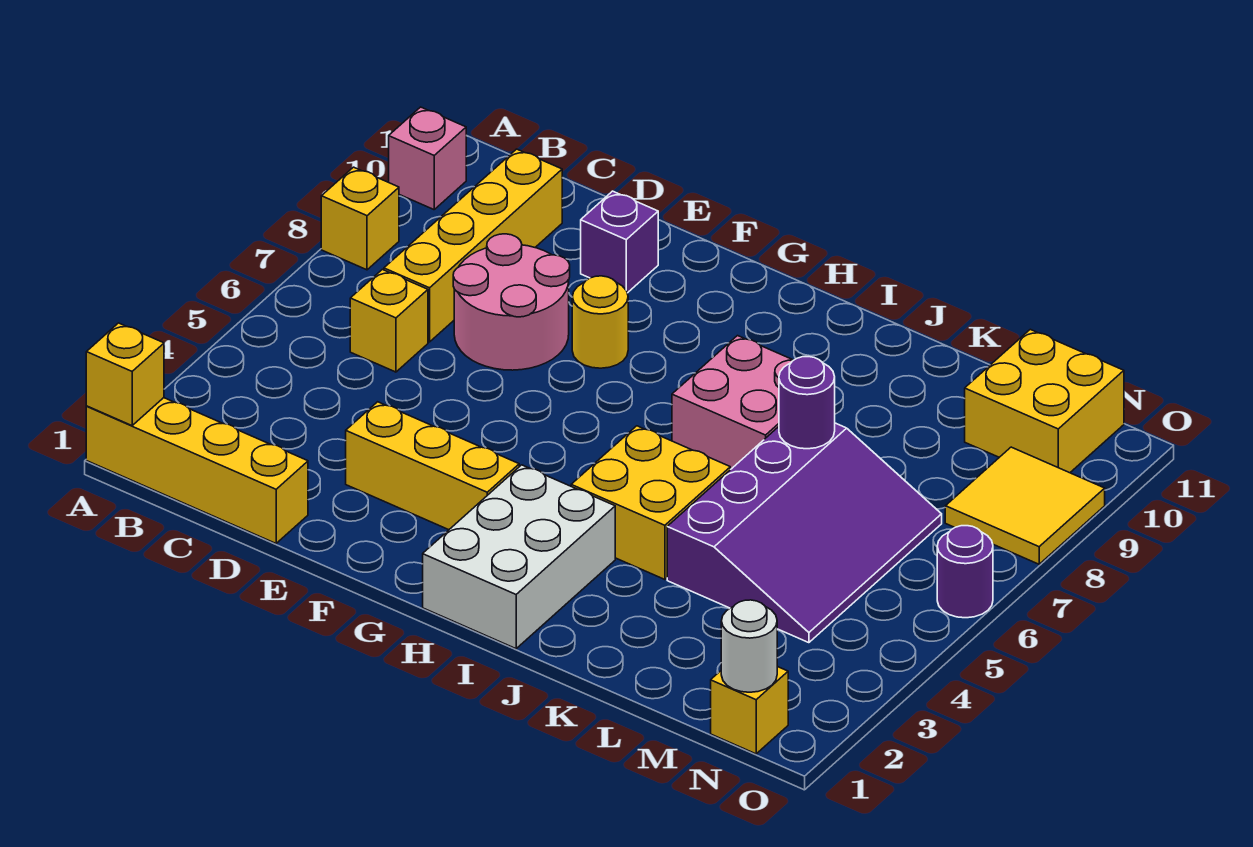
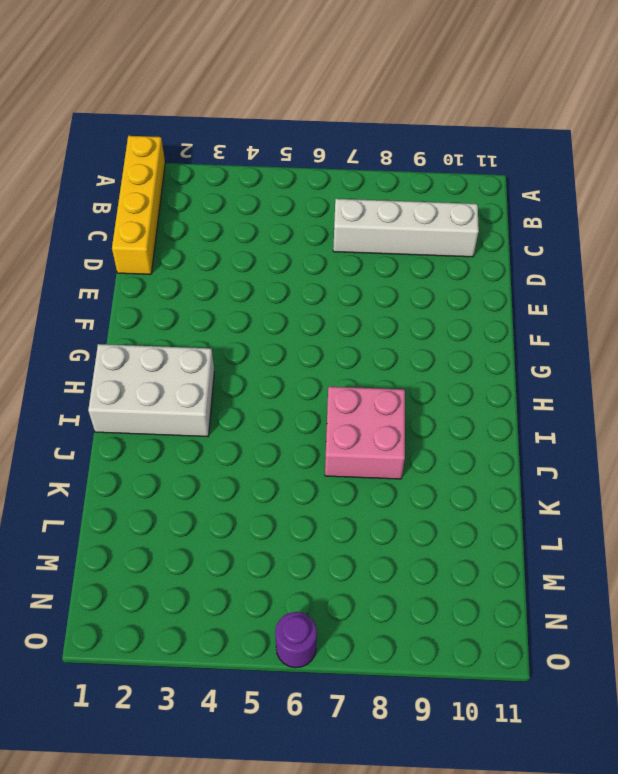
white brick C7:C10 level 1 -> yellow brick C7:C10 level 1
none -> yellow brick A8 level 1
none -> pink brick A10 level 1
none -> yellow brick C6 level 1

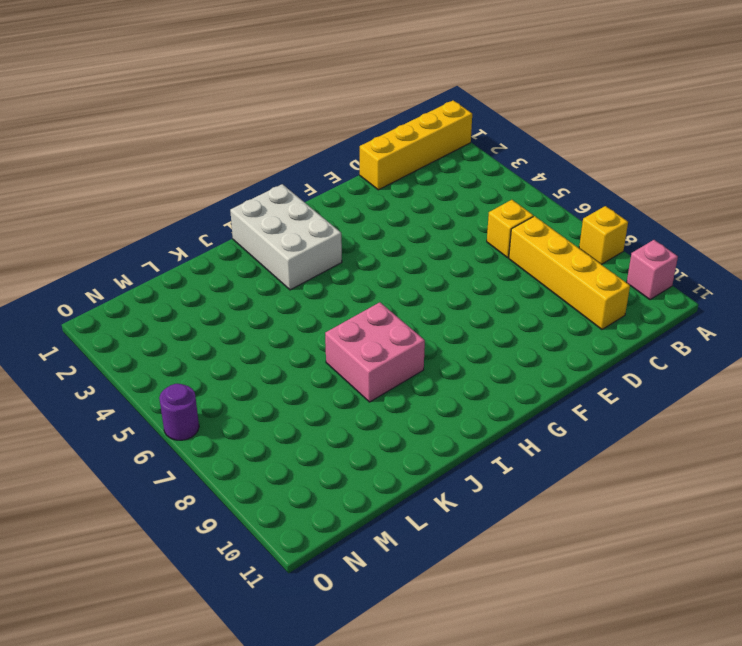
none -> pink round brick D7:E8 level 1
none -> yellow brick E3:G3 level 1
none -> purple brick E10 level 1

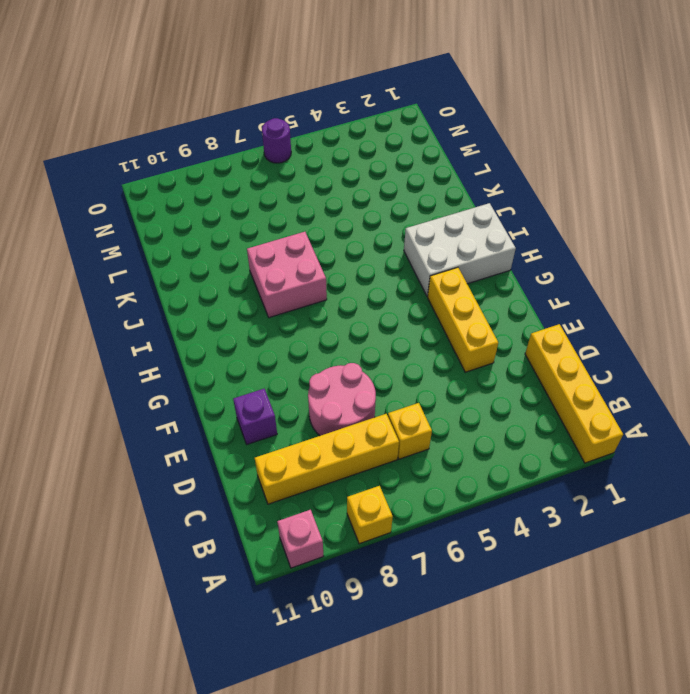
none -> yellow round brick F8 level 1
none -> yellow brick I4:J5 level 1
none -> purple slope K4:M7 level 1 top K

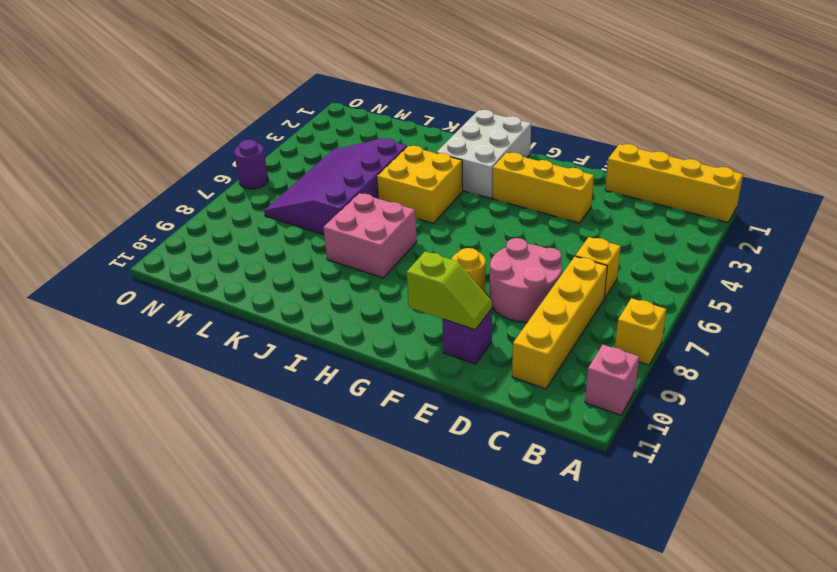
lime slope E10:F10 level 2 top F -> none
none -> yellow brick M10:N11 level 1
none -> yellow brick N1 level 1
none -> yellow tile N8:O9 level 1

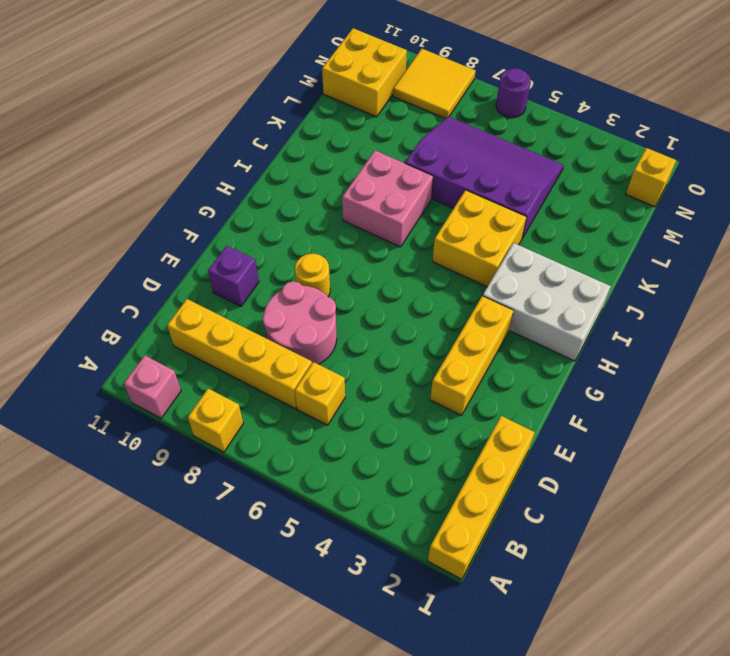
none -> yellow brick A1 level 2
none -> purple round brick K7 level 2
none -> white round brick N1 level 2

